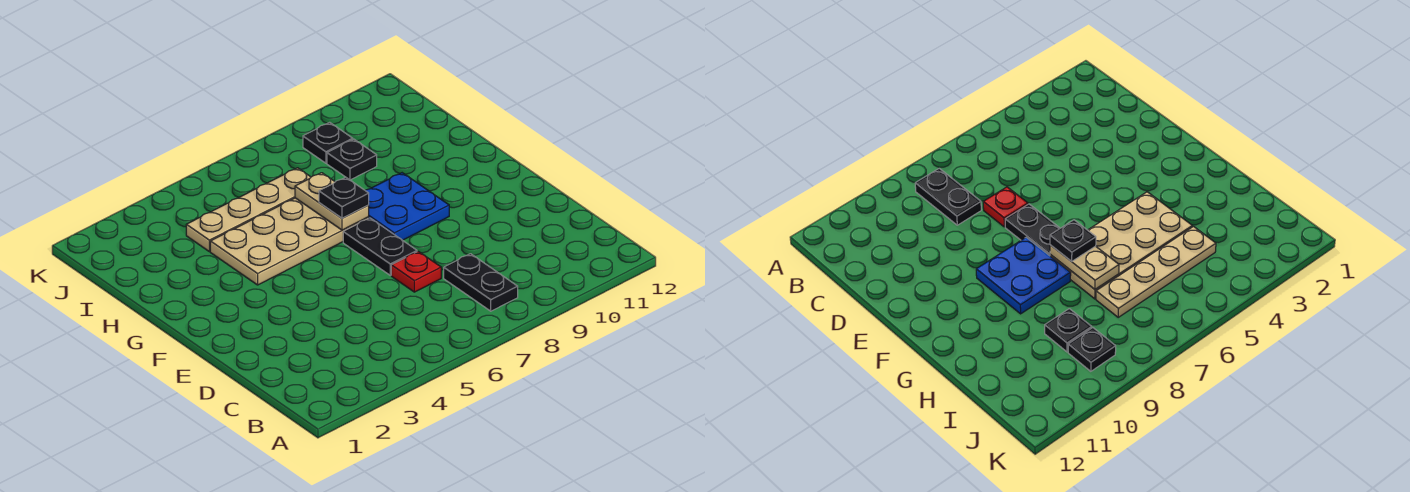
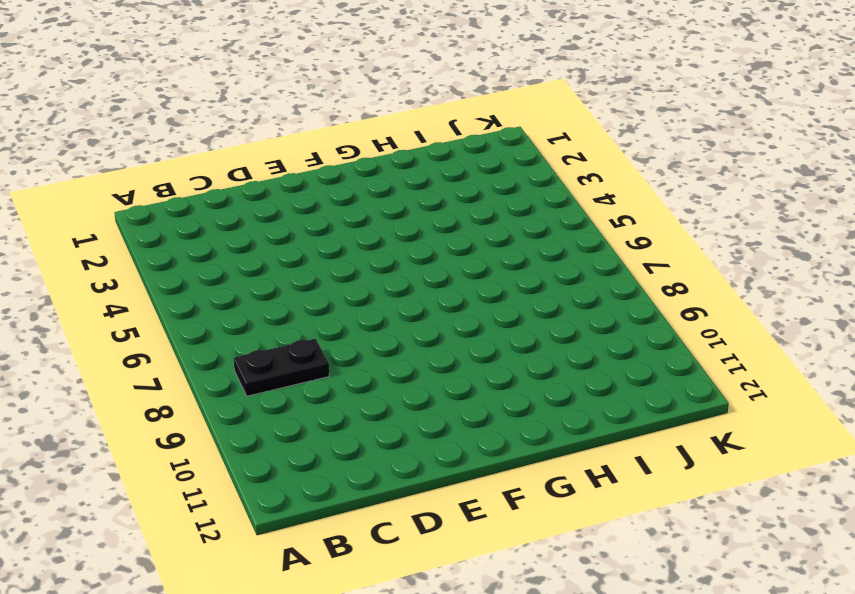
none -> red plate D7 level 1
none -> black plate E7:F7 level 1

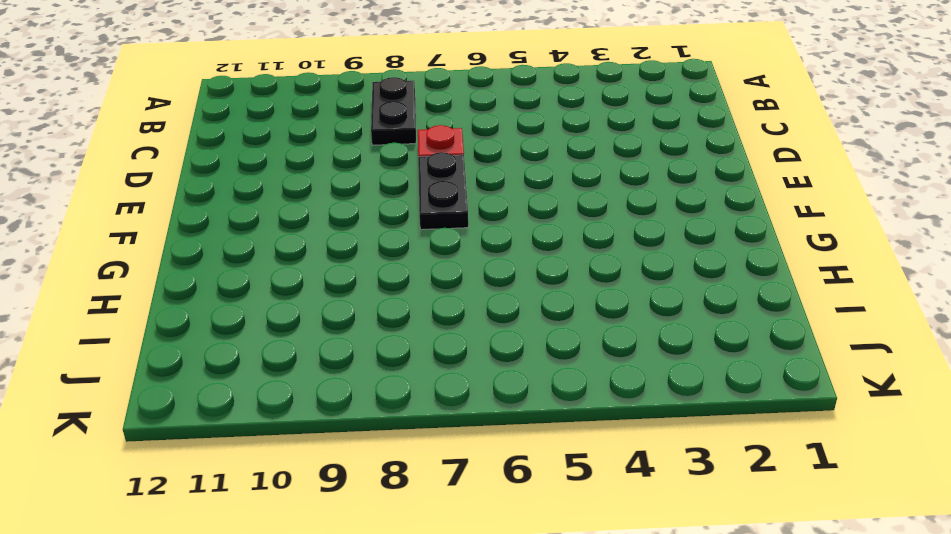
none -> blue plate F8:G9 level 1
none -> tan plate G4:H7 level 1

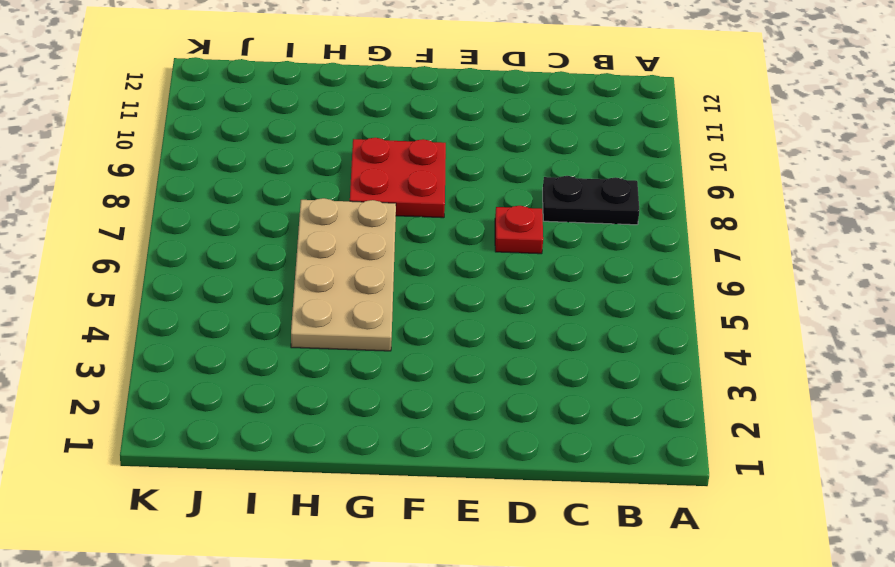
red plate F8:G9 level 1 -> blue plate F8:G9 level 1
none -> black plate E7:F7 level 1
none -> tan plate I4:I7 level 1

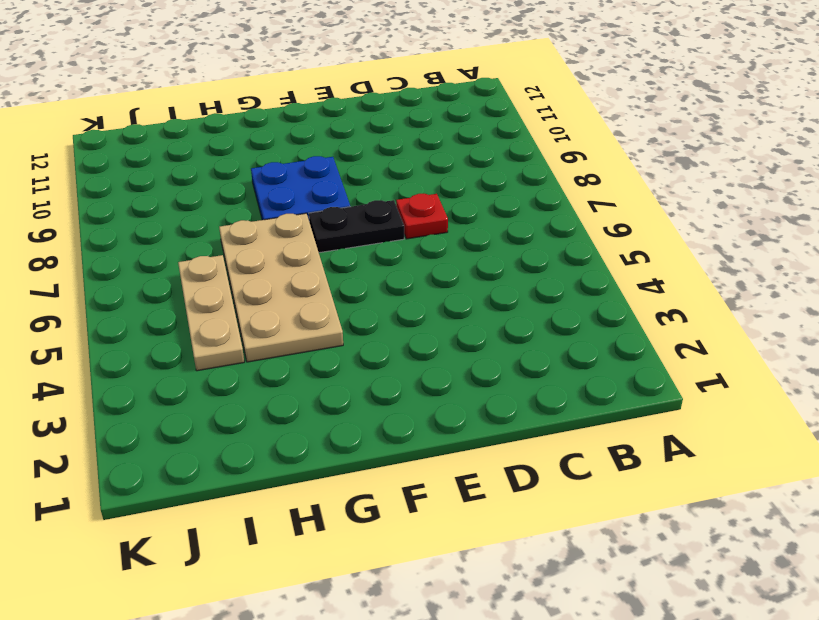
tan plate I4:I6 level 1 -> tan plate I4:I7 level 1
none -> black plate B8:C8 level 1
none -> black plate I9 level 1

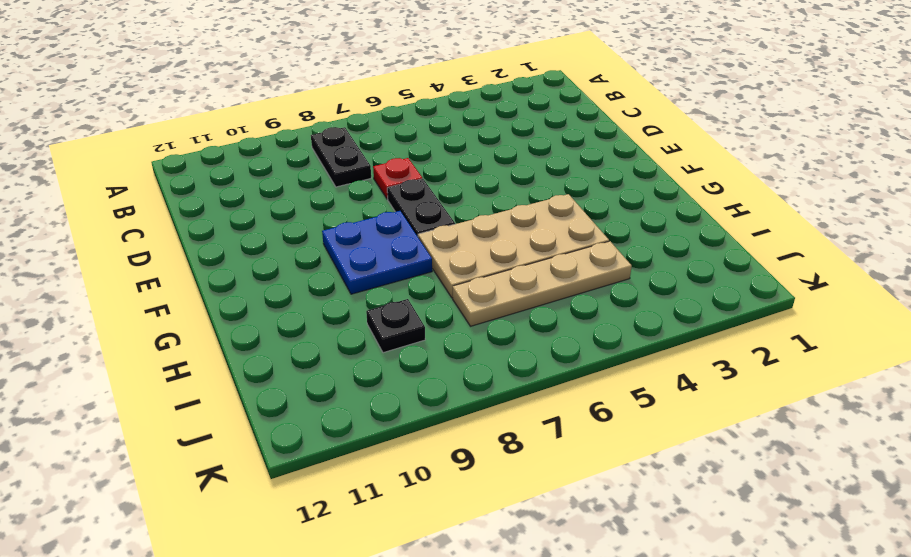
none -> black plate J9 level 1
none -> tan plate G7:H7 level 2

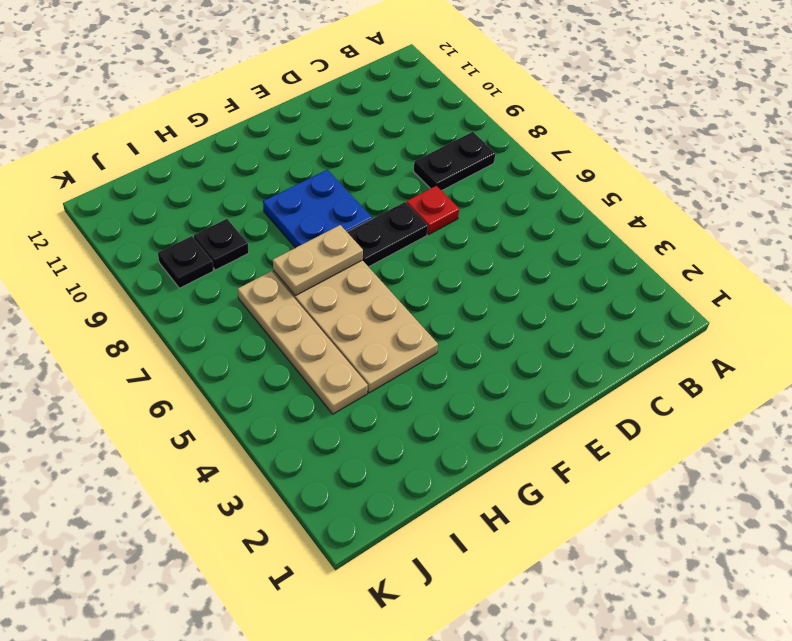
none -> black plate G7 level 3

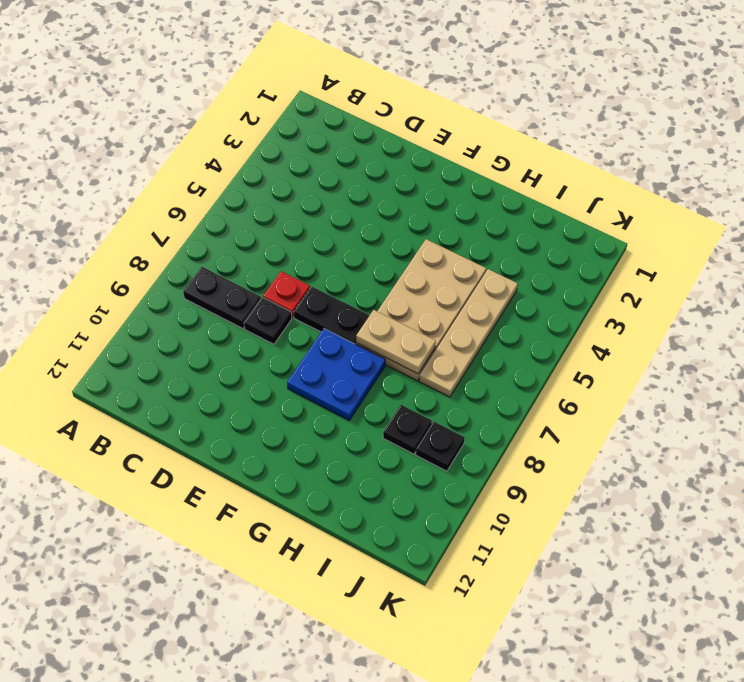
black plate D8 level 1 -> black plate G7 level 3

